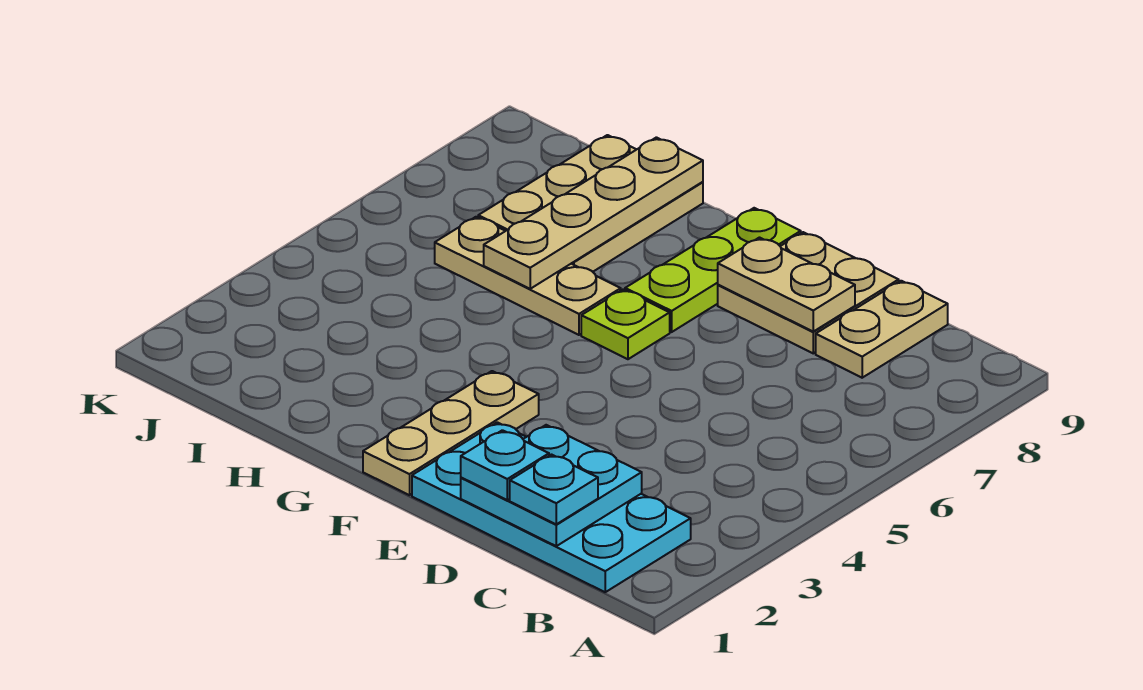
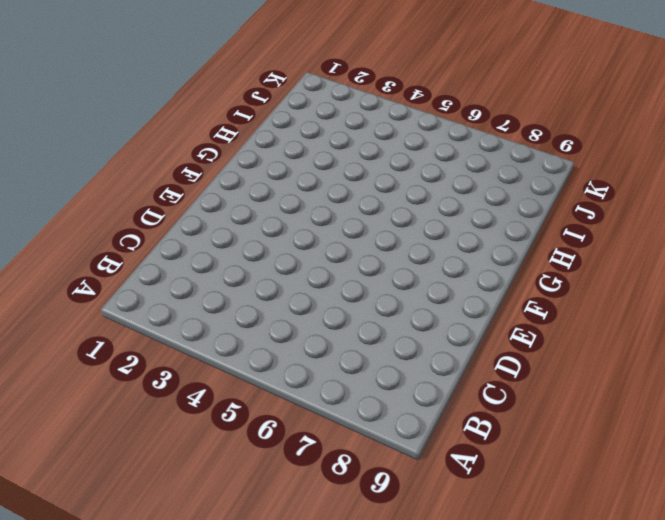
none -> cyan plate B1:E2 level 1
none -> tan plate C8:C9 level 1
none -> tan plate D8:E9 level 1

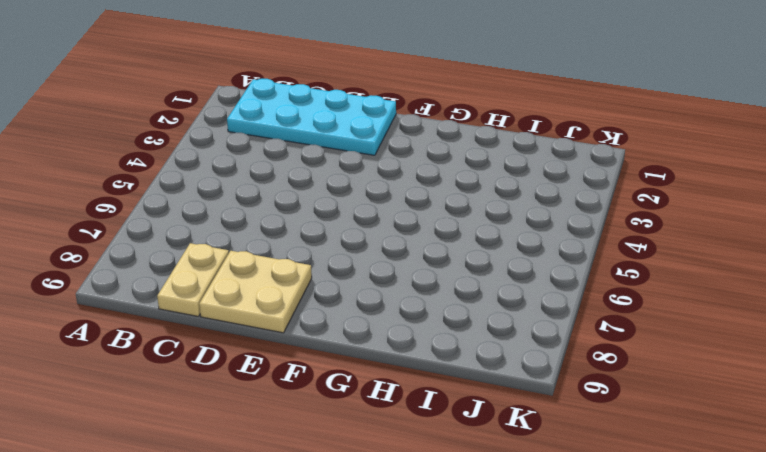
none -> tan plate F1:F3 level 1
none -> lime plate F6 level 1
none -> lime plate F7:F9 level 1

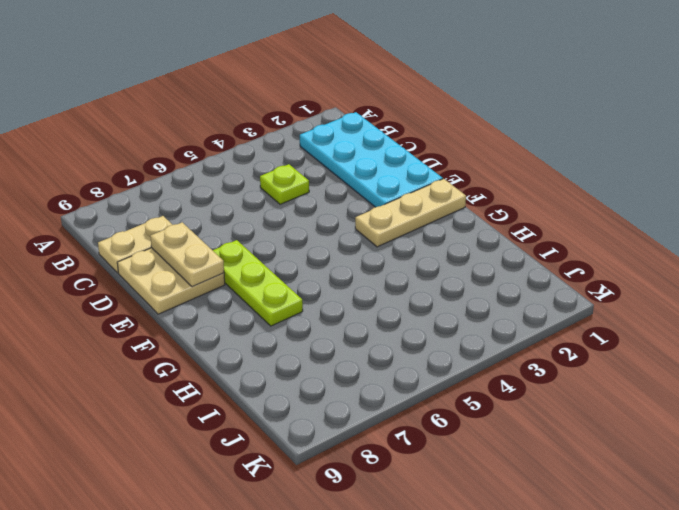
lime plate C4 level 1 -> lime plate F6 level 1
lime plate E7:G7 level 1 -> lime plate F7:F9 level 1
none -> tan plate G6:I6 level 1
none -> tan plate H7:I9 level 1
none -> cyan plate C1:D2 level 2

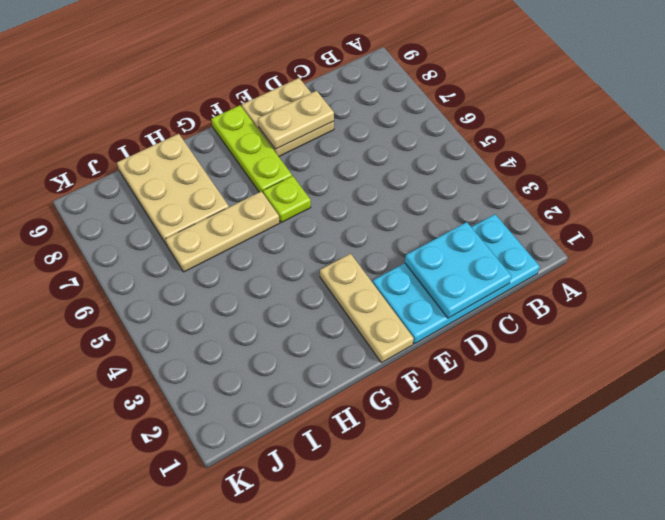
none -> tan plate C8:C9 level 1
none -> tan plate H6:H9 level 2
none -> cyan plate C1 level 3

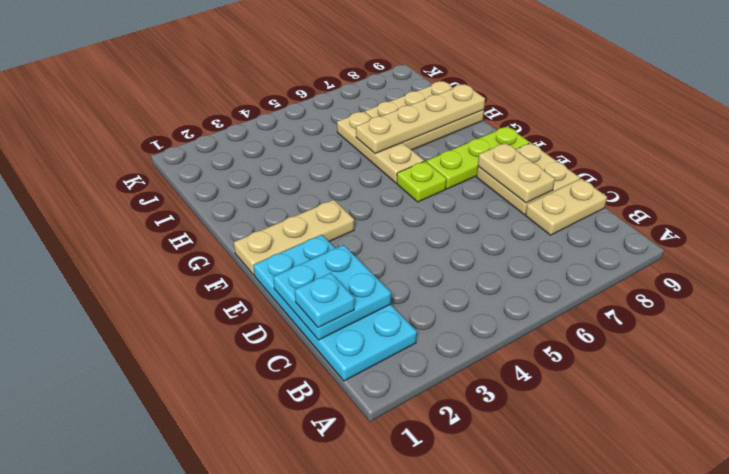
none -> cyan plate D1 level 3

